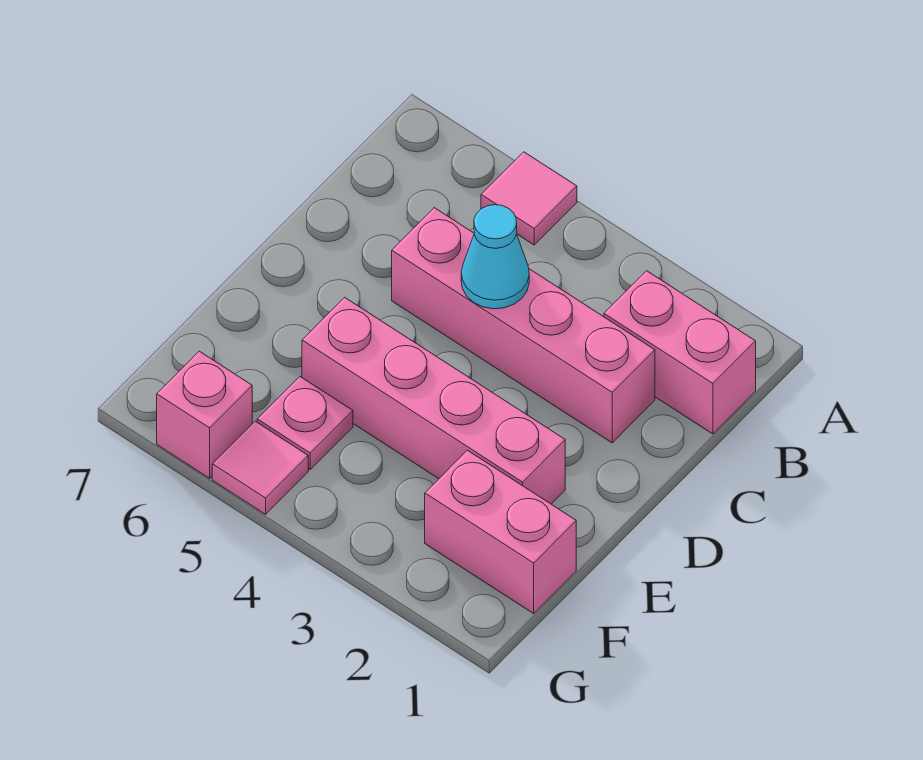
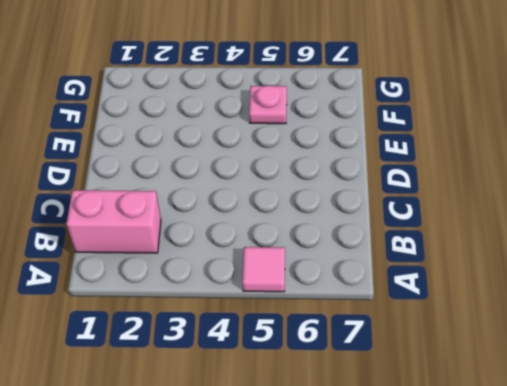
none -> pink brick C2:C5 level 1
none -> pink brick E2:E5 level 1

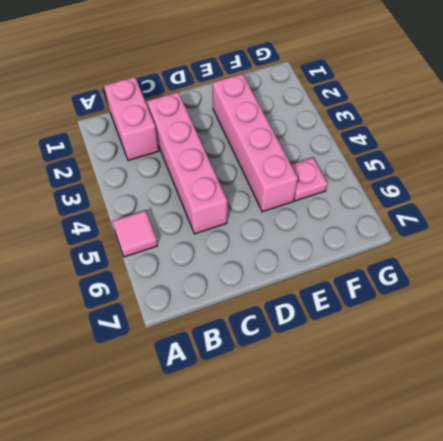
none -> pink brick F1:F2 level 1
none -> pink tile G5 level 1

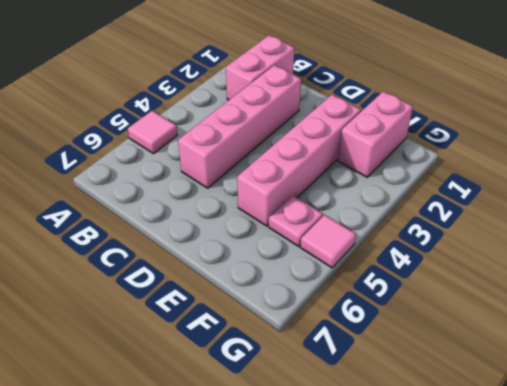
none -> pink brick G6 level 1
none -> cyan cone C4 level 2

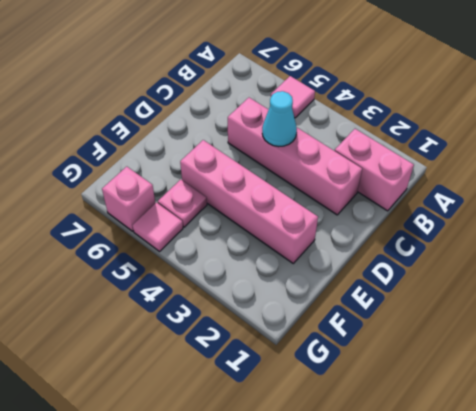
none -> pink brick F1:F2 level 1

